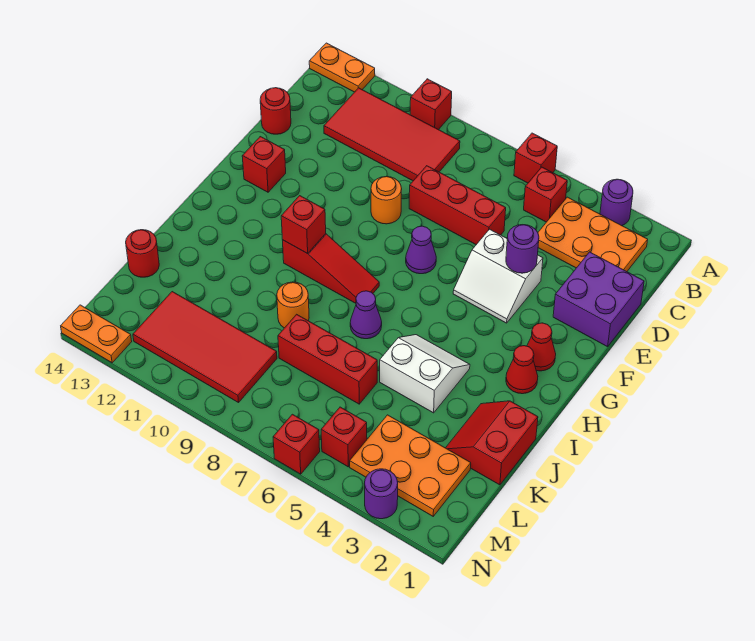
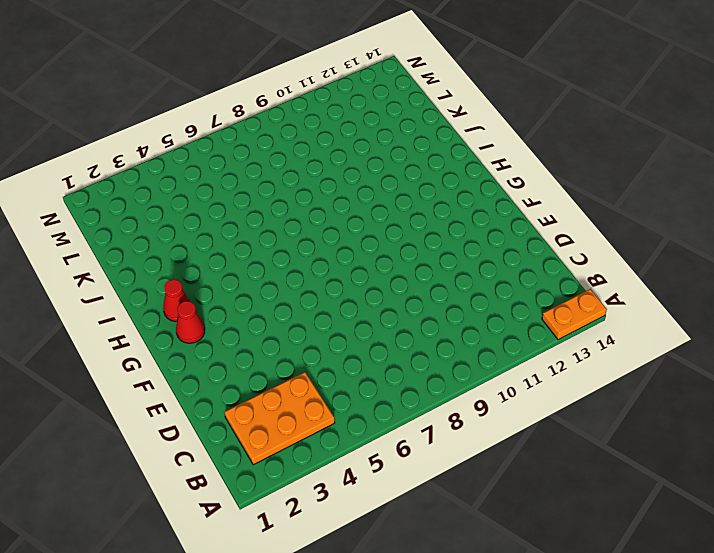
none -> purple round brick A3 level 1
none -> red brick A6 level 1
none -> red brick A10 level 1
none -> red brick B5 level 1

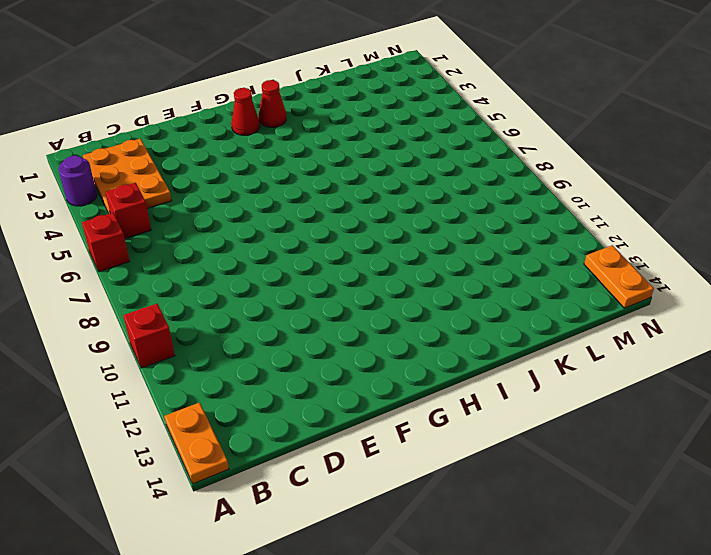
none -> red tile B9:C12 level 1
none -> purple brick D1:E2 level 1
none -> red brick D6:D8 level 1
none -> red round brick D14 level 1

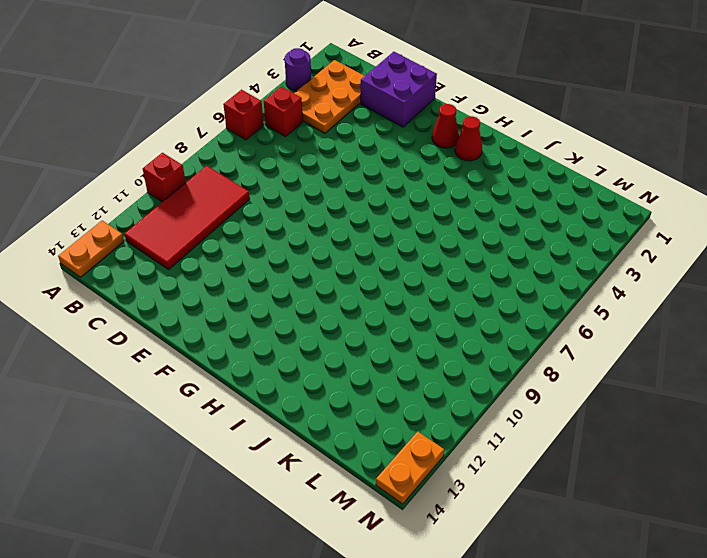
none -> red brick D6:D8 level 1
none -> red round brick D14 level 1
none -> white slope E4:F5 level 1 top E
none -> orange round brick E9 level 1

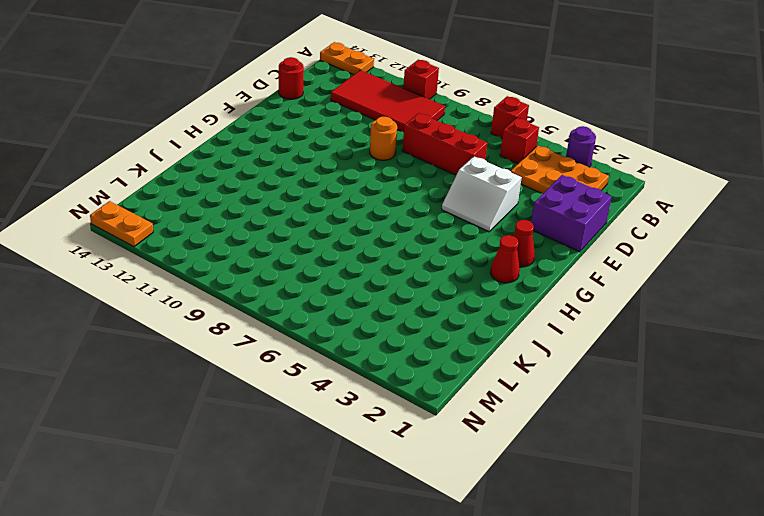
none -> purple cone F7 level 1
none -> red brick F13 level 1
none -> red slope H8:H10 level 1 top 10
none -> white slope I4:J5 level 1 top J

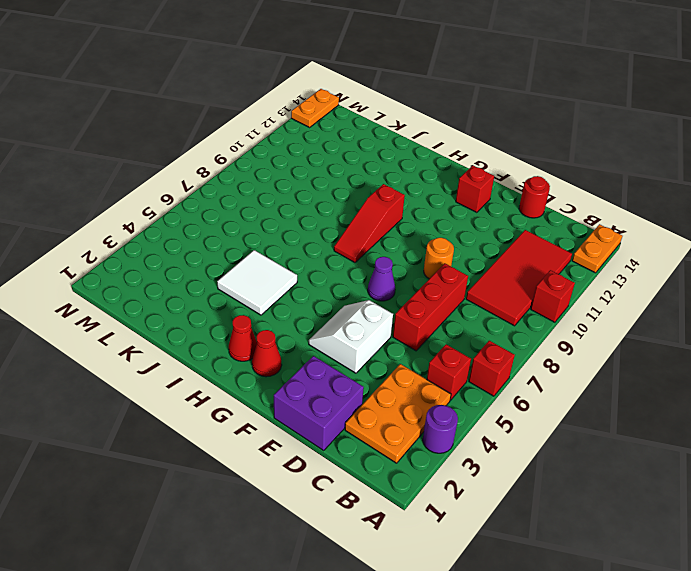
white tile I4:J5 level 1 -> white slope I4:J5 level 1 top J
none -> purple cone I7 level 1
none -> red slope J1:K2 level 1 top 1
none -> orange round brick J9 level 1
none -> red brick K6:K8 level 1

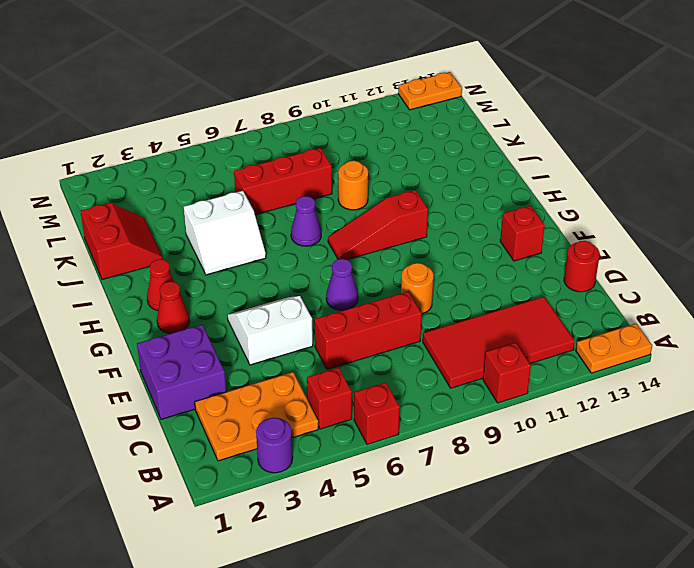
none -> red round brick K14 level 1
none -> orange plate L2:M4 level 1
none -> red tile L9:M12 level 1
none -> red brick M5 level 1

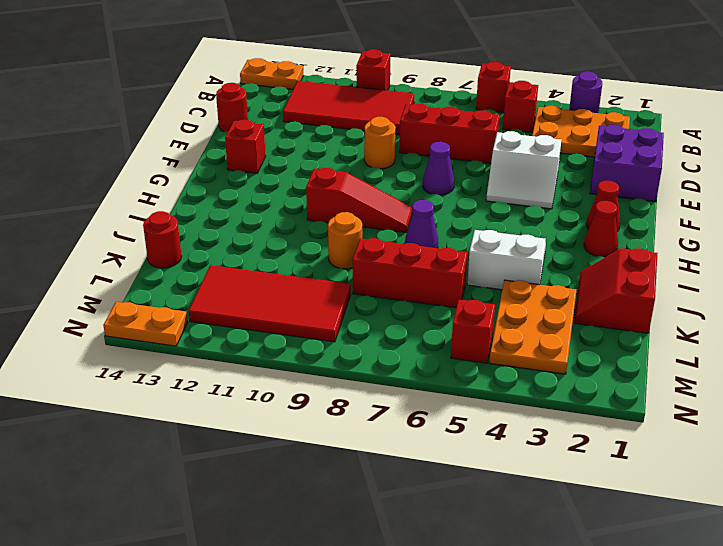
orange plate K3:M4 level 1 -> orange plate L2:M4 level 1
none -> purple round brick N3 level 1
none -> red brick N6 level 1
none -> purple round brick E4 level 2
none -> red brick H10 level 2

